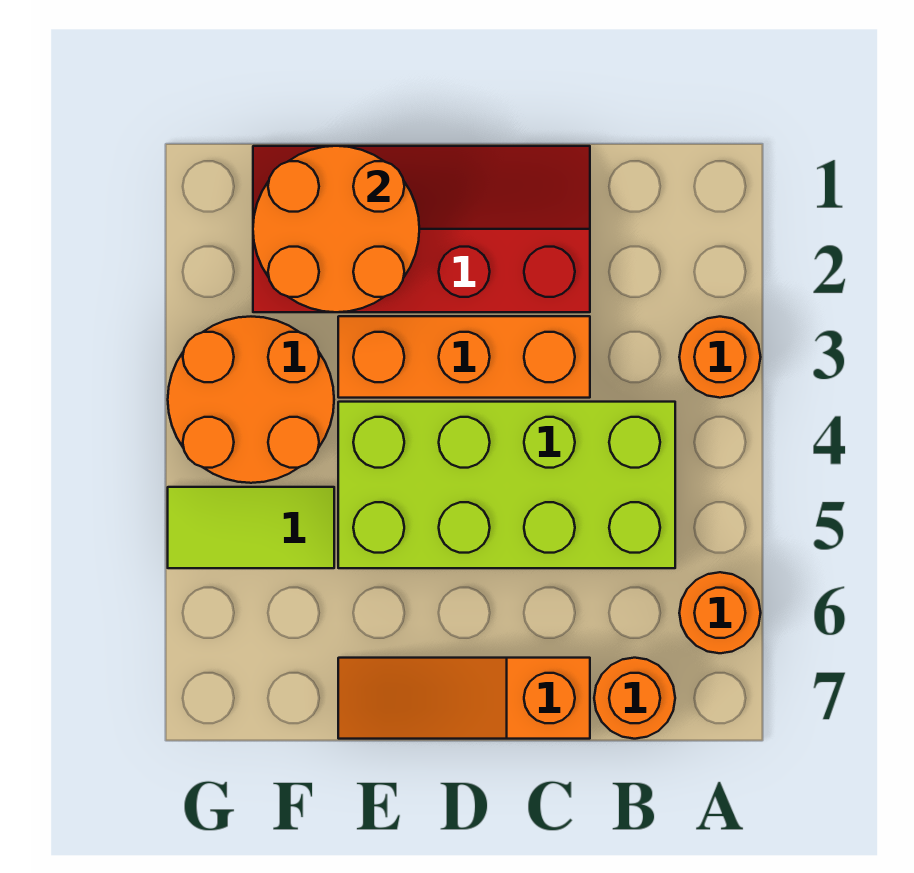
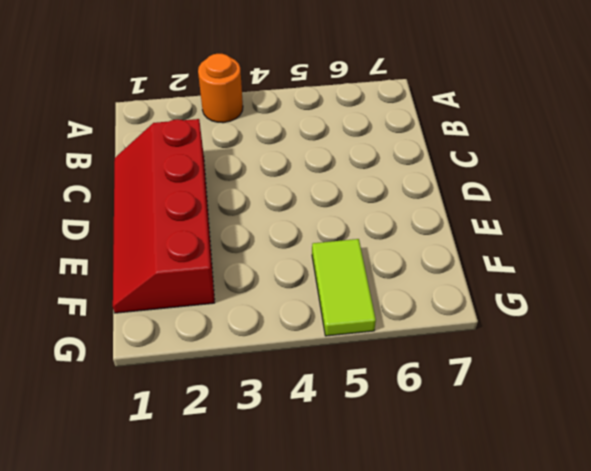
none -> orange round brick A6 level 1
none -> lime brick B4:E5 level 1

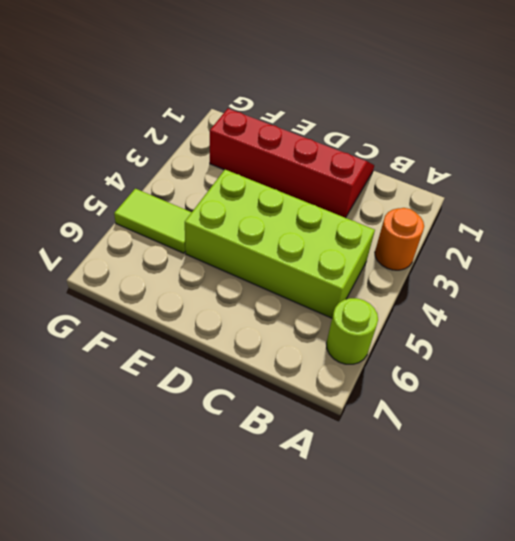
lime round brick A6 level 1 -> orange round brick A6 level 1
none -> orange round brick B7 level 1
none -> orange brick C3:E3 level 1

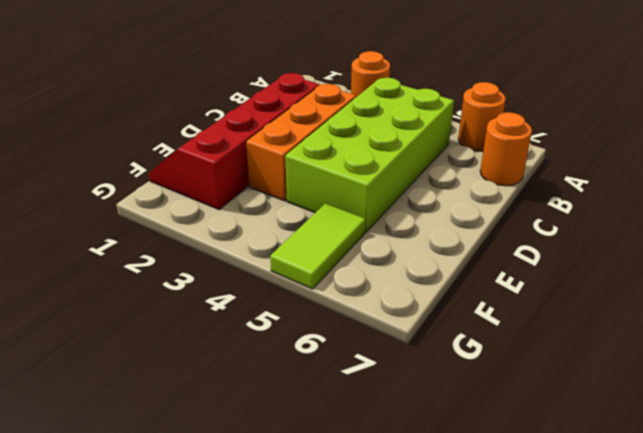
none -> orange slope C7:E7 level 1 top C
none -> orange round brick F3:G4 level 1

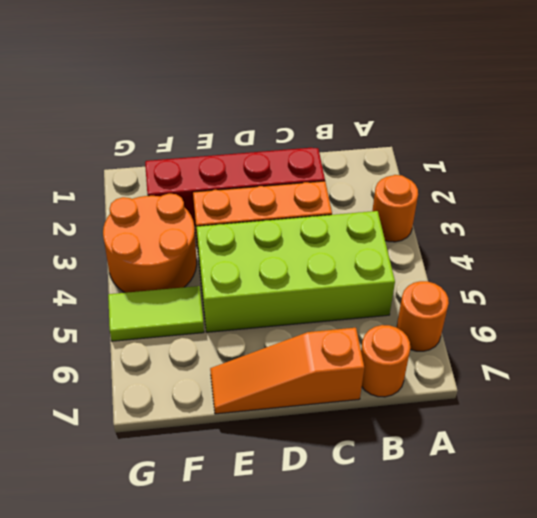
none -> orange round brick E1:F2 level 2

